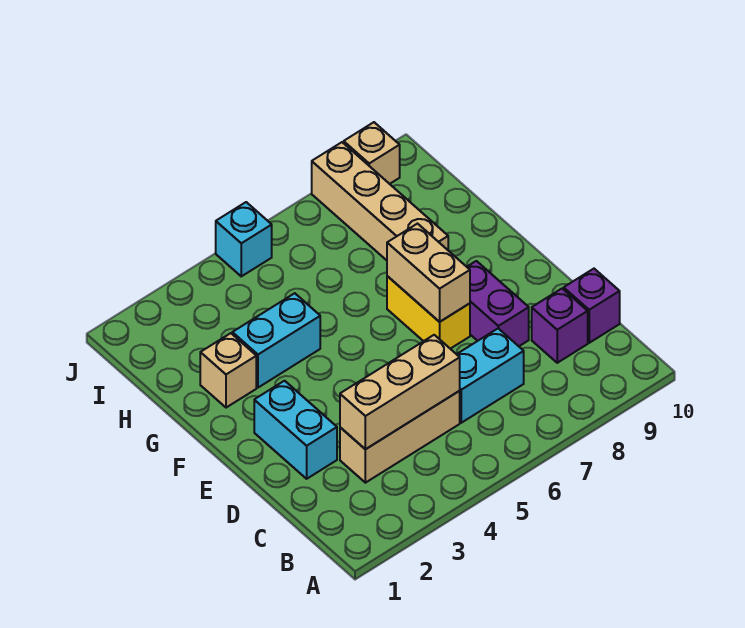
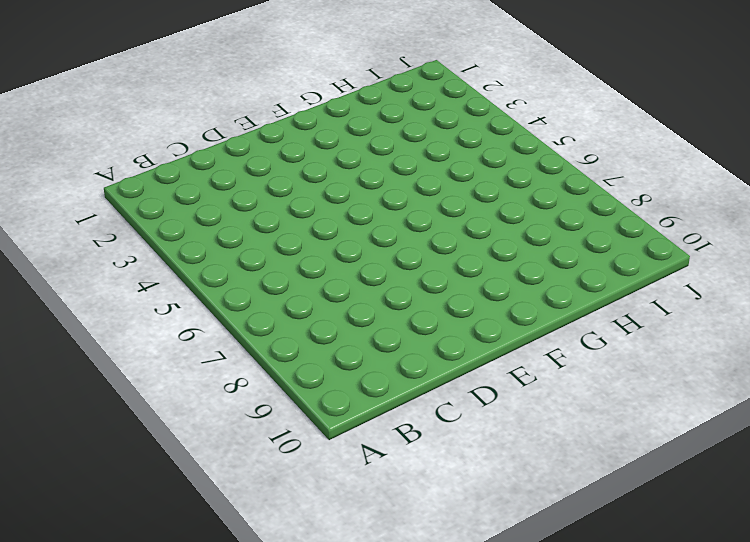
none -> tan brick C3:C5 level 1
none -> cyan brick C6:C7 level 1
none -> purple brick C9 level 1

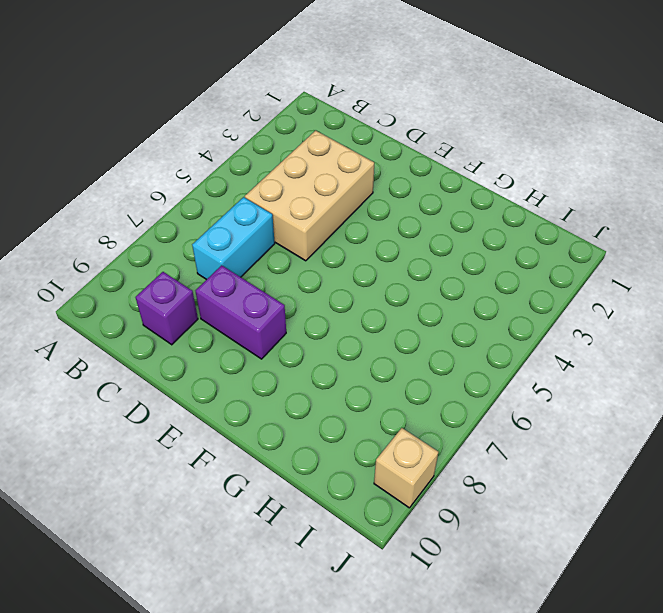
tan brick C3:D5 level 1 -> tan brick C3:C5 level 1
none -> purple brick C10 level 1
none -> cyan brick D2:E2 level 1
none -> yellow brick E7:F7 level 1

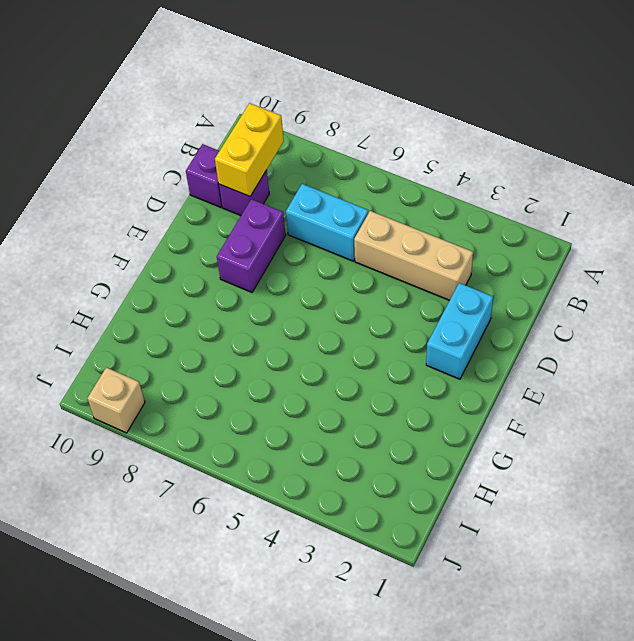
yellow brick B9:C9 level 2 -> yellow brick E7:F7 level 1
none -> tan brick G2 level 1
none -> cyan brick G3:G4 level 1
none -> tan brick G8:J8 level 1

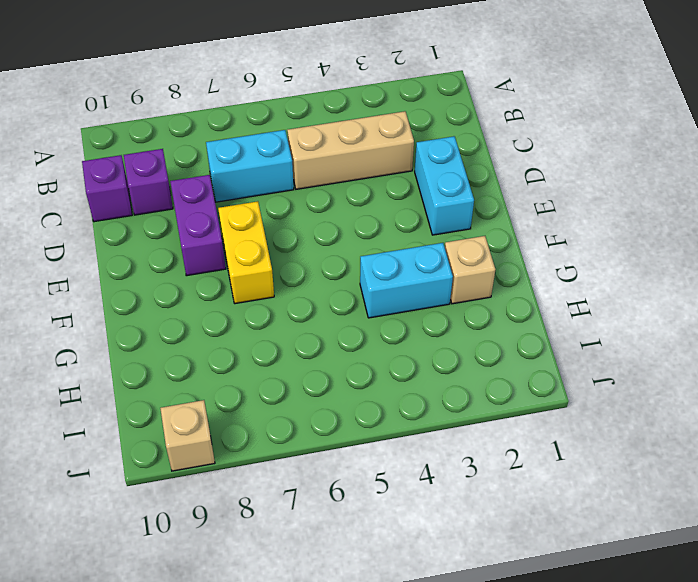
none -> tan brick G8:J8 level 1
none -> cyan brick J5 level 1
none -> tan brick C3:C5 level 2

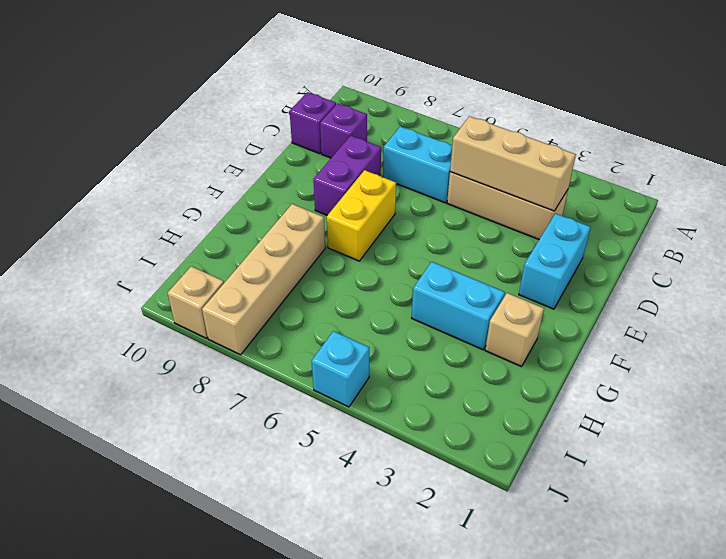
none -> tan brick E7:F7 level 2

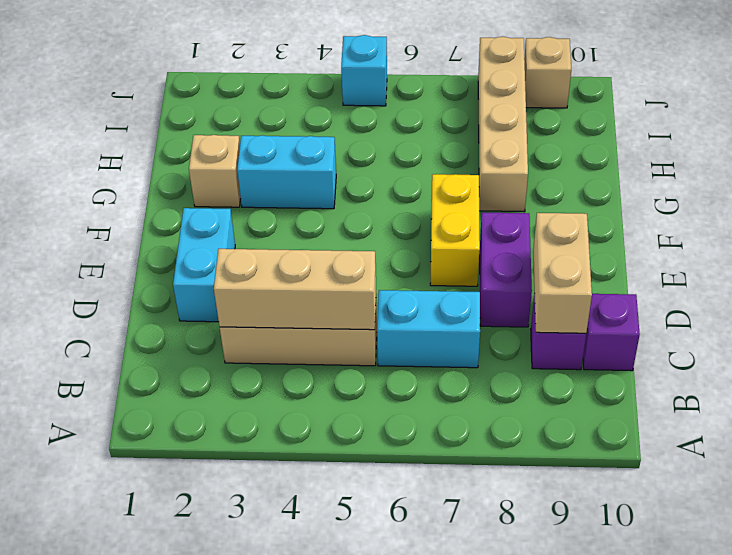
tan brick C9:D9 level 2 -> tan brick E7:F7 level 2

